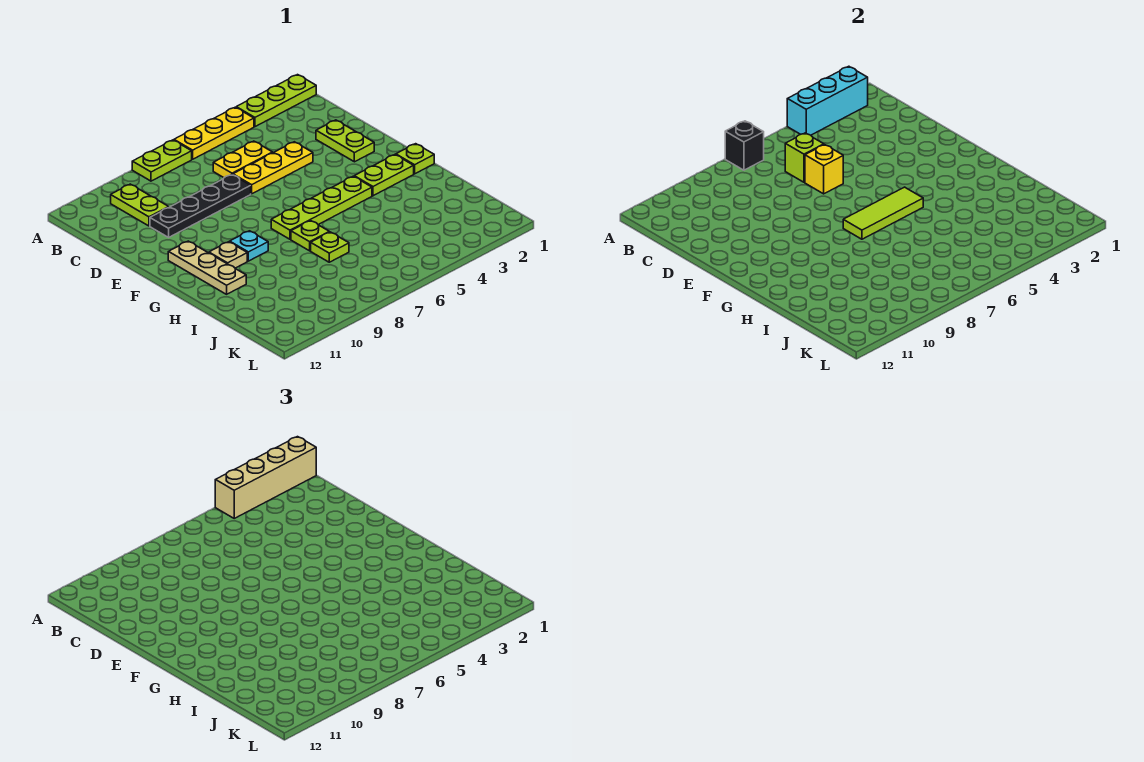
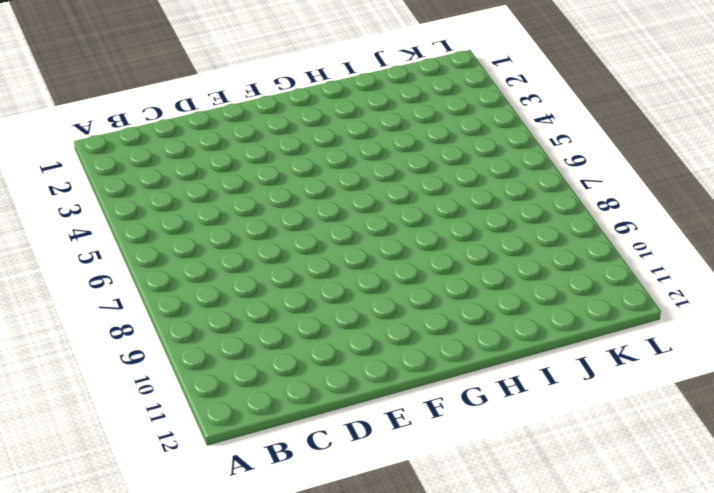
none -> lime plate A1:A3 level 1
none -> yellow plate A4:A6 level 1
none -> lime plate A7:A8 level 1

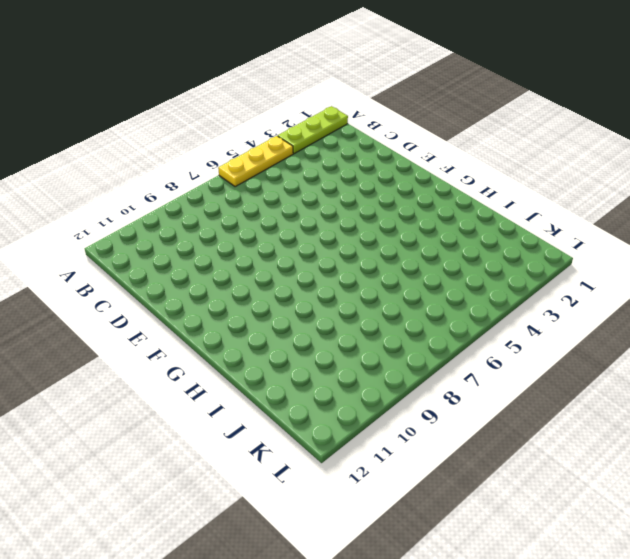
none -> lime plate A7:A8 level 1
none -> lime plate B10:C10 level 1
none -> yellow plate C5:C6 level 1

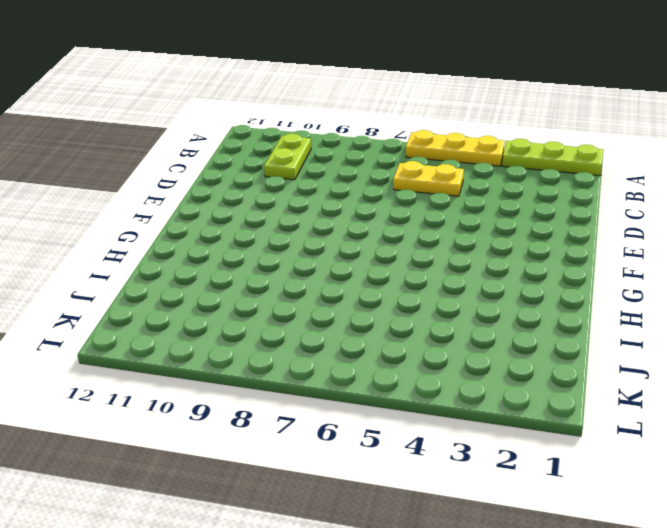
none -> lime plate A7:A8 level 1
none -> lime plate D2:E2 level 1
none -> yellow plate D4:D6 level 1

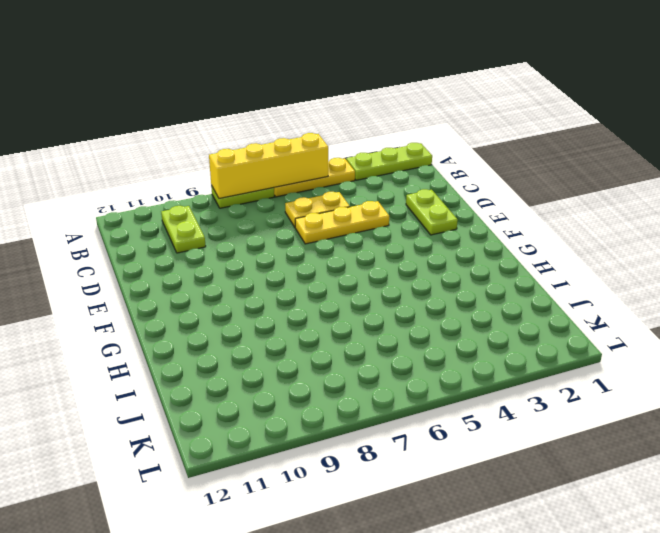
yellow brick A5:A8 level 2 -> black brick A7 level 2
none -> black plate D7:D10 level 1
none -> tan plate F11:H11 level 1
none -> lime plate G1 level 1

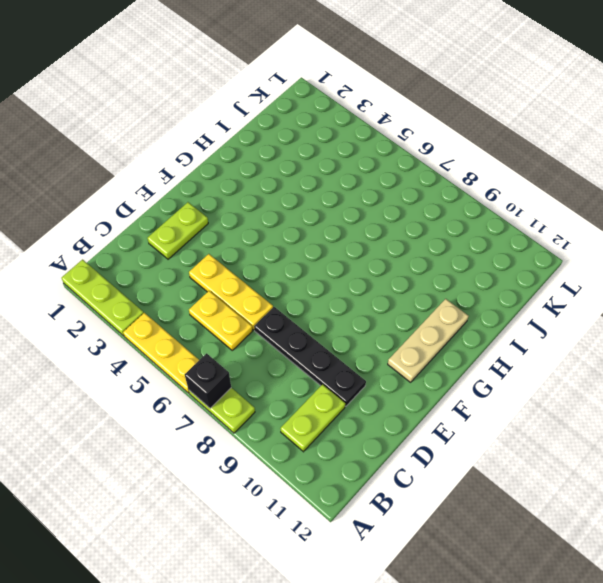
none -> lime plate G1 level 1
none -> lime plate G2:G3 level 1
none -> lime plate G4:G7 level 1

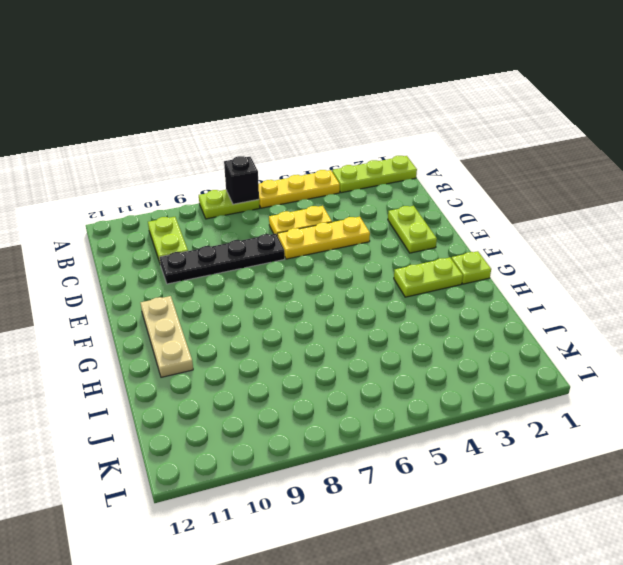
none -> lime plate G4:G7 level 1
none -> cyan plate G9 level 1
none -> tan plate G10 level 1

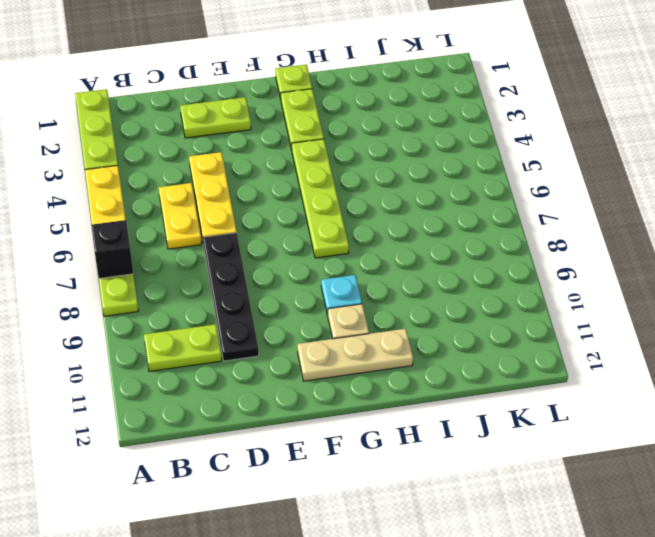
none -> lime plate H7 level 1
none -> lime plate I7 level 1
none -> cyan brick A2:A4 level 2

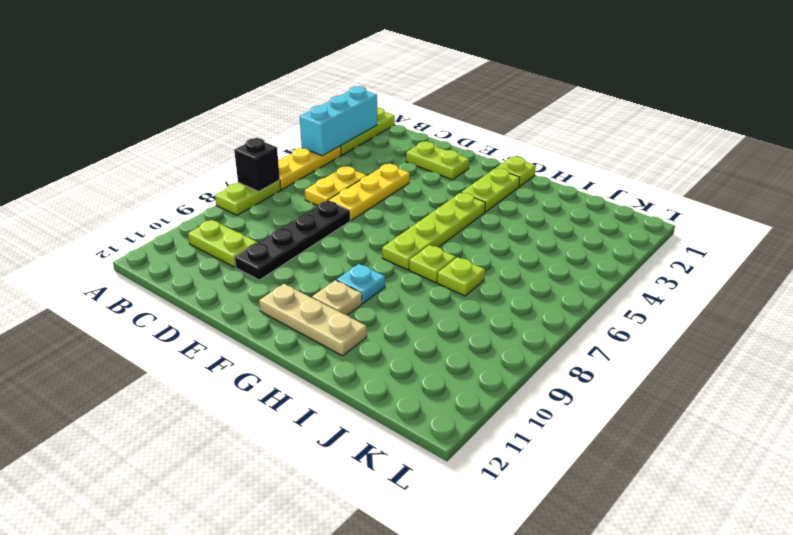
none -> lime brick C6 level 2
none -> yellow brick D6 level 2
none -> lime tile G5:G7 level 2

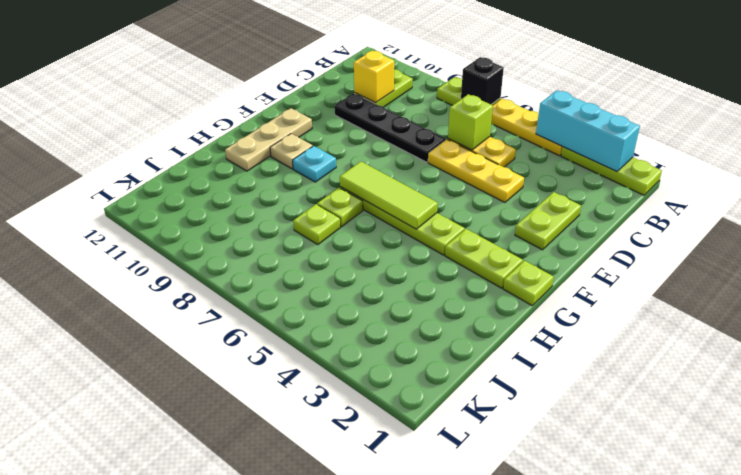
yellow brick C10 level 2 -> yellow brick D6 level 2
none -> tan brick A1:A4 level 3

